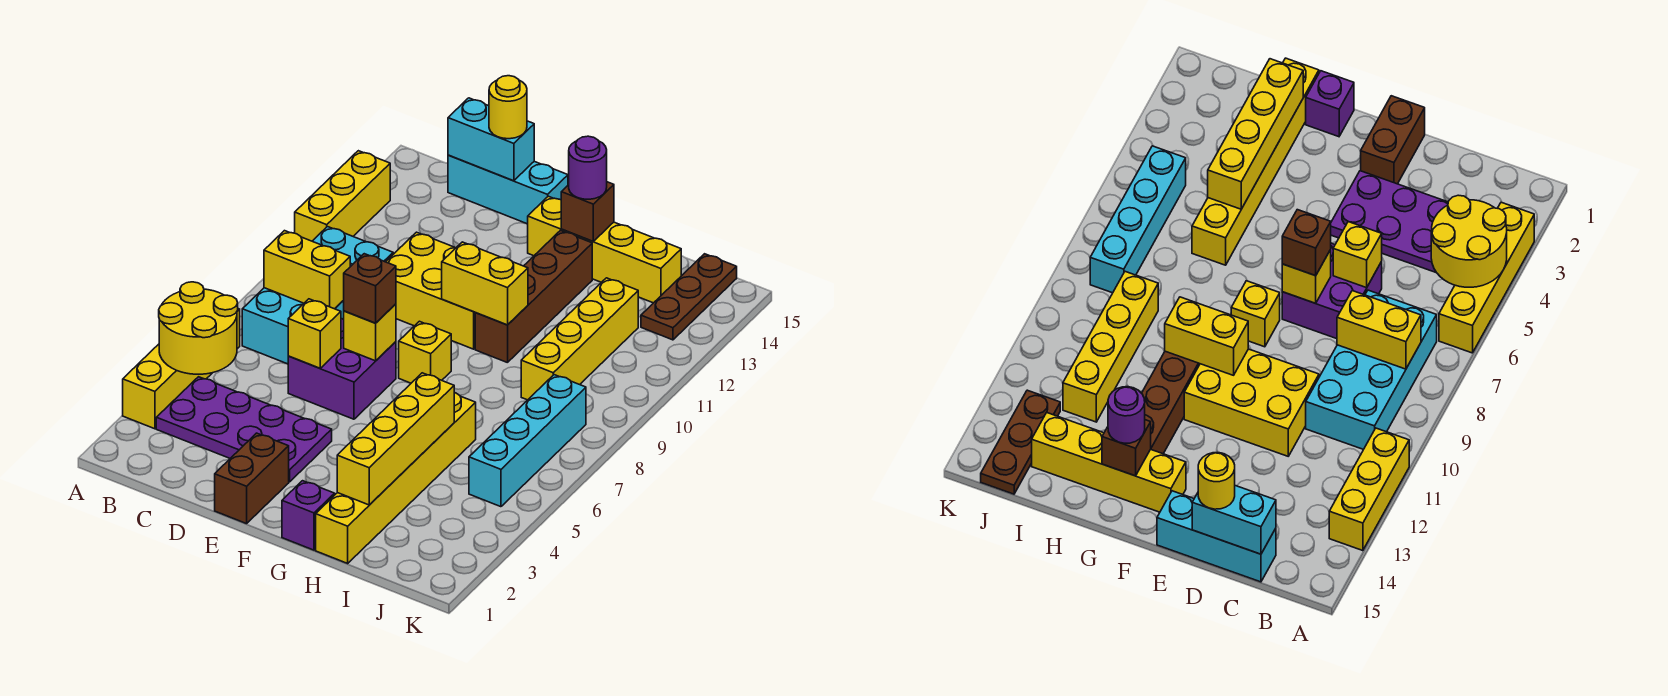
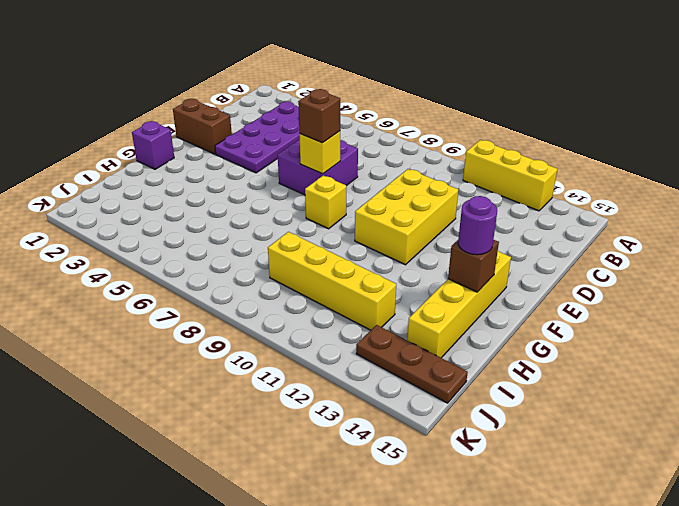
none -> yellow brick A3:A6 level 1
none -> cyan brick B7:C10 level 1
none -> cyan brick C15:E15 level 1

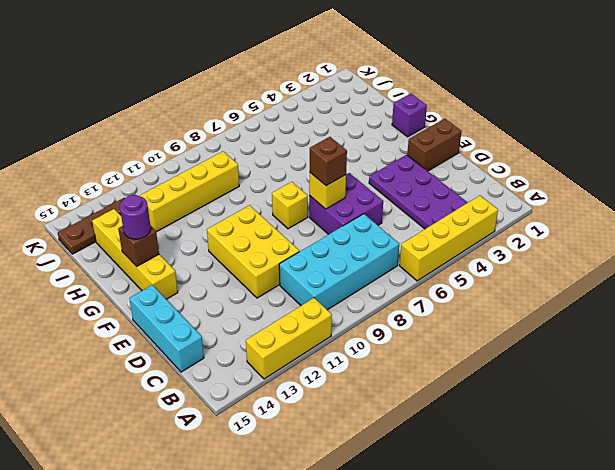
none -> brown brick G10:G13 level 1
none -> yellow brick H1:H6 level 1
none -> cyan brick J5:J8 level 1

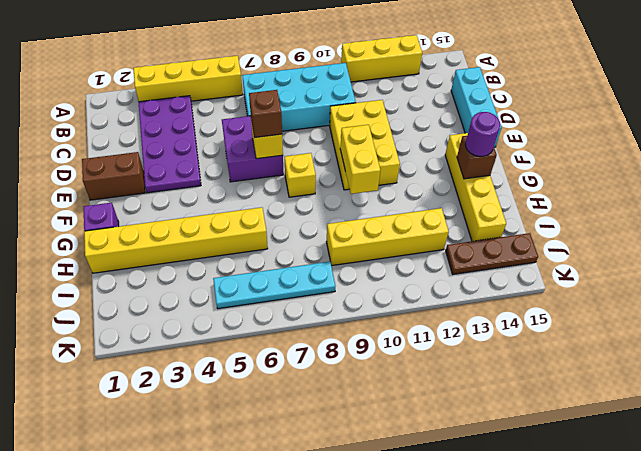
cyan plate J5:J8 level 1 -> cyan brick J5:J8 level 1
none -> brown brick G10:G13 level 1
none -> yellow round brick A4:B5 level 2
none -> yellow brick B8:C8 level 2

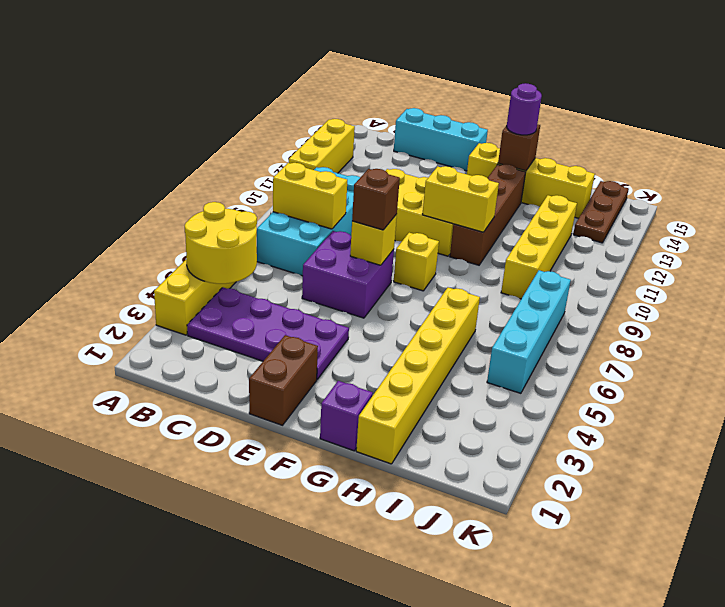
none -> cyan brick C15:D15 level 2
none -> yellow brick D6 level 2
none -> yellow brick H2:H5 level 2

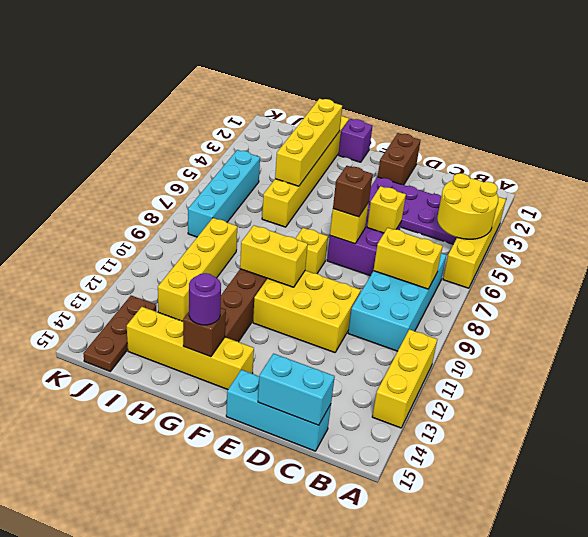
none -> yellow round brick D15 level 3

